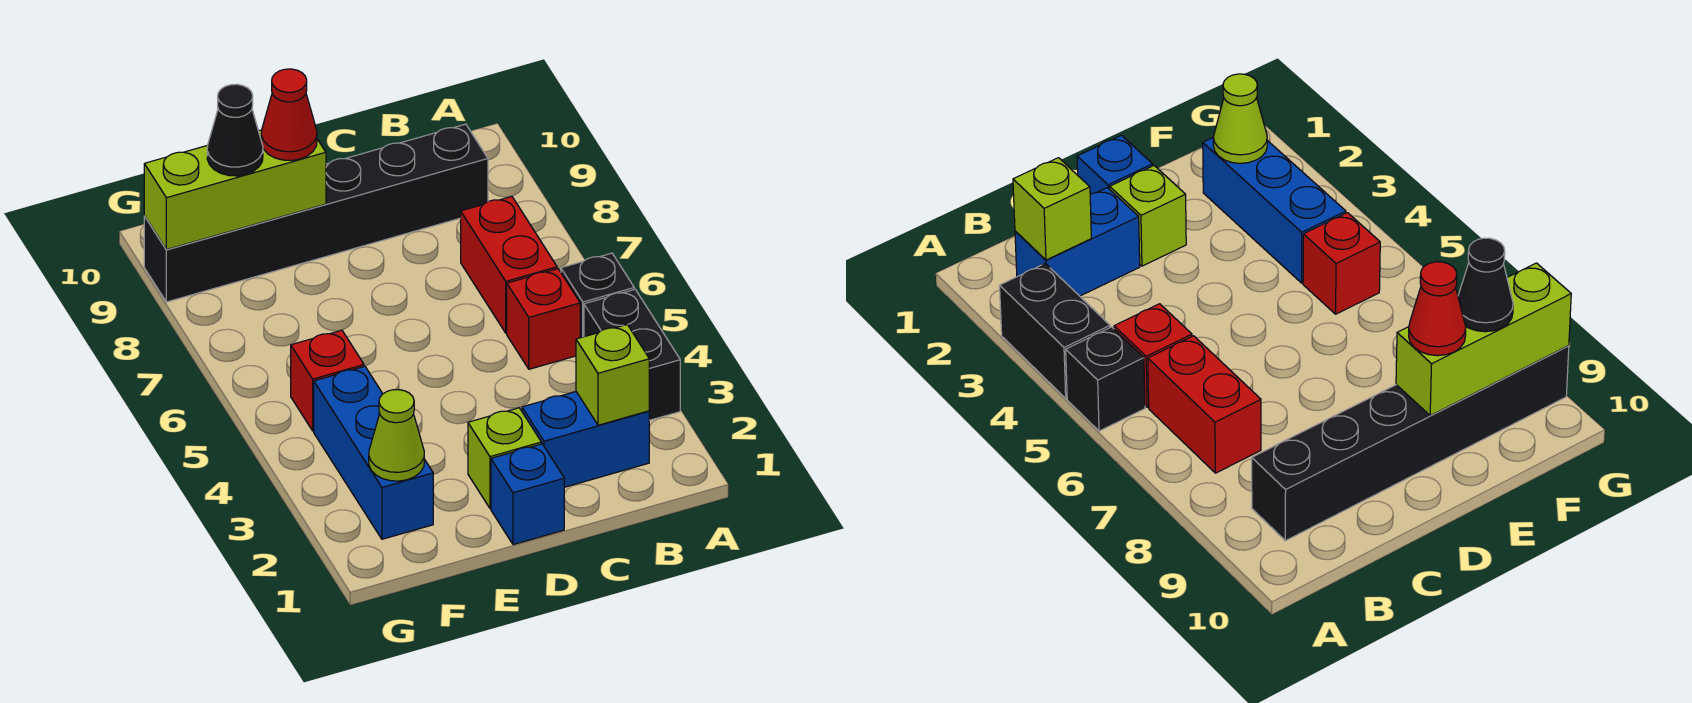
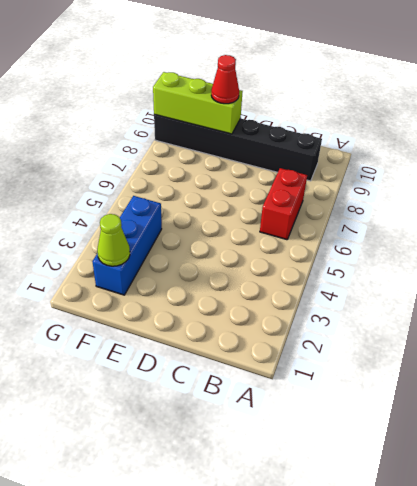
none -> black brick A3:A4 level 1
none -> black brick A5 level 1
none -> blue brick B2:C2 level 1

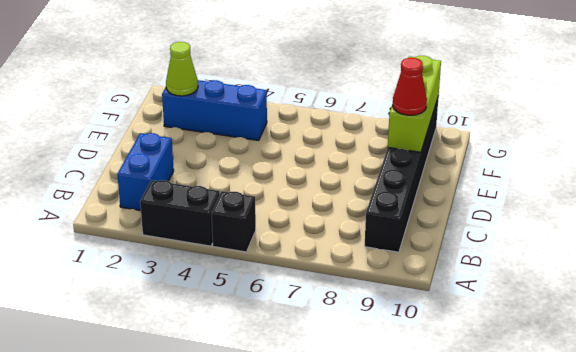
none -> red brick B5 level 1
none -> red brick B6:B7 level 1
none -> blue brick D1 level 1

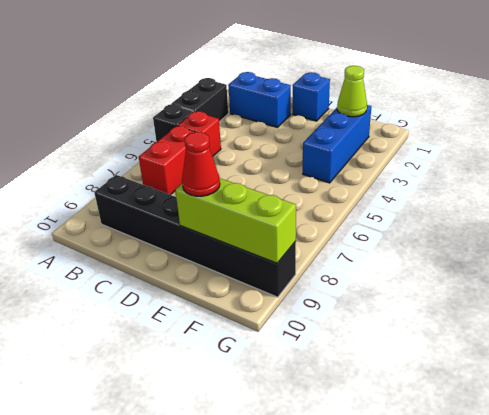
none -> lime brick D2 level 1
none -> red brick F5 level 1
none -> lime brick B2 level 2

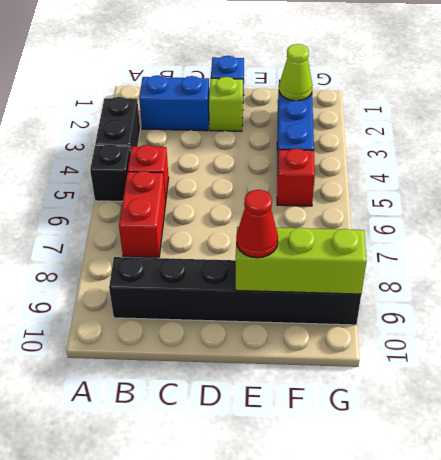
none -> lime brick B2 level 2
none -> black cone F9 level 3

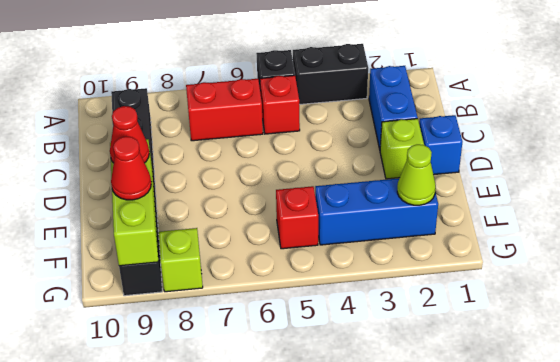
red cone F9 level 3 -> black cone F9 level 3
lime brick G8 level 1 -> lime brick B2 level 2

